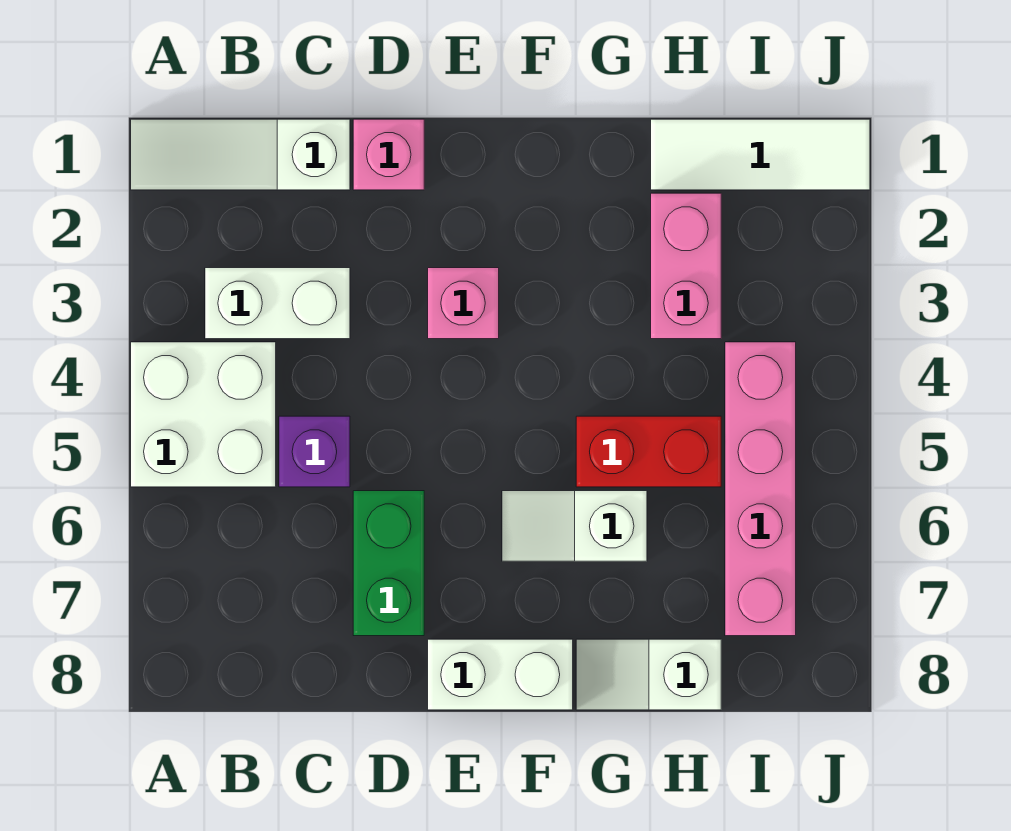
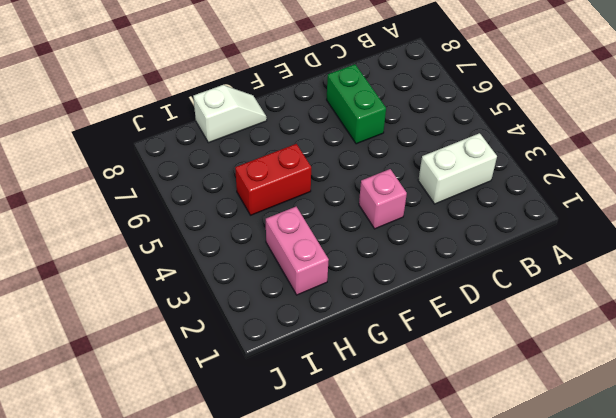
none -> white slope A1:C1 level 1 top C
none -> white brick A4:B5 level 1
none -> purple brick C5 level 1

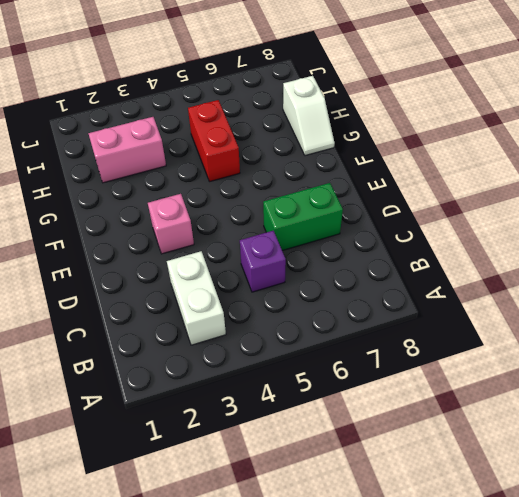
none -> white slope A1:C1 level 1 top C
none -> white brick A4:B5 level 1
none -> pink brick D1 level 1

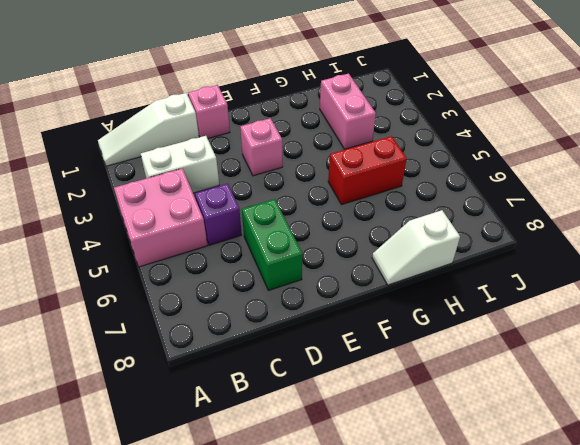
pink brick A4:B5 level 1 -> white brick A4:B5 level 1
none -> white brick E8:F8 level 1
none -> white slope F6:G6 level 1 top G
none -> white tile H1:J1 level 1

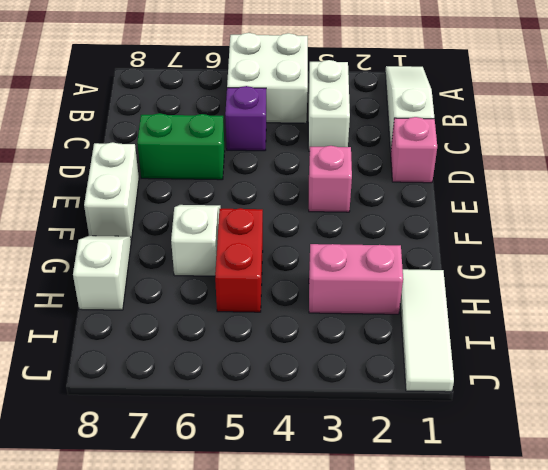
none -> pink brick I4:I7 level 1

